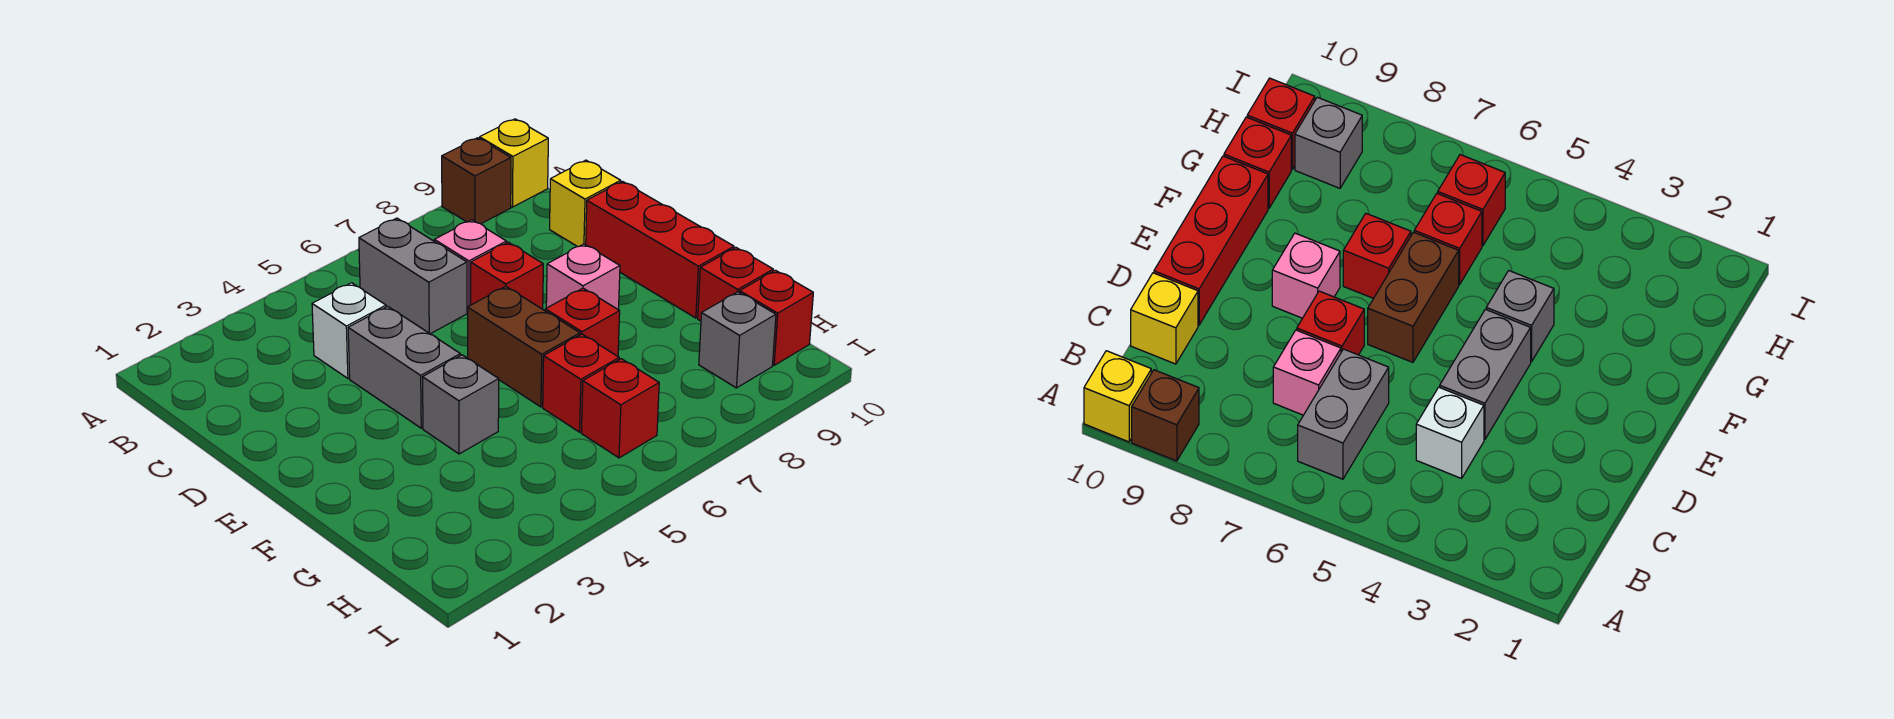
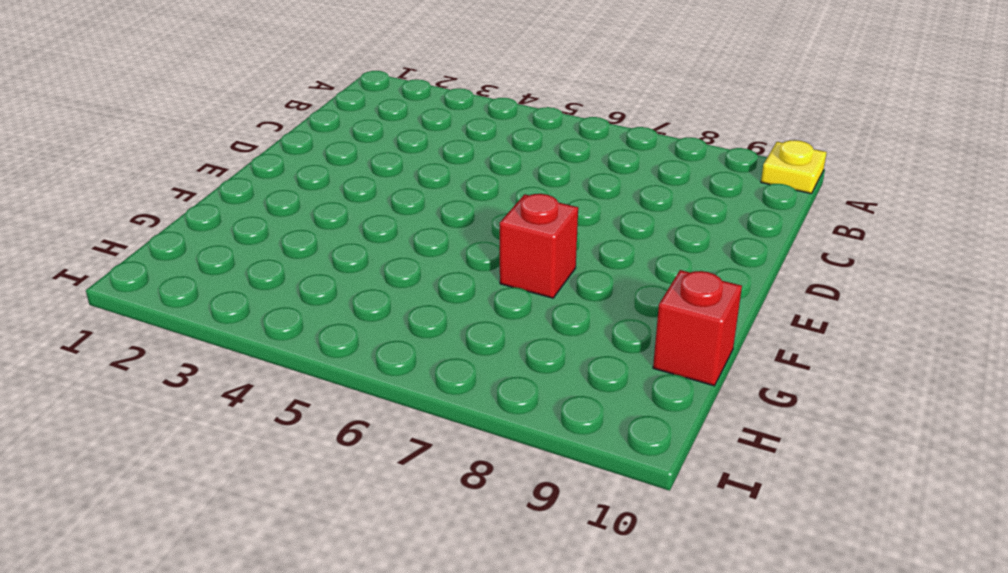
yellow plate A10 level 1 -> yellow brick A10 level 1
none -> brown brick A9 level 1
none -> grey brick B6:C6 level 1
none -> white brick C4 level 1

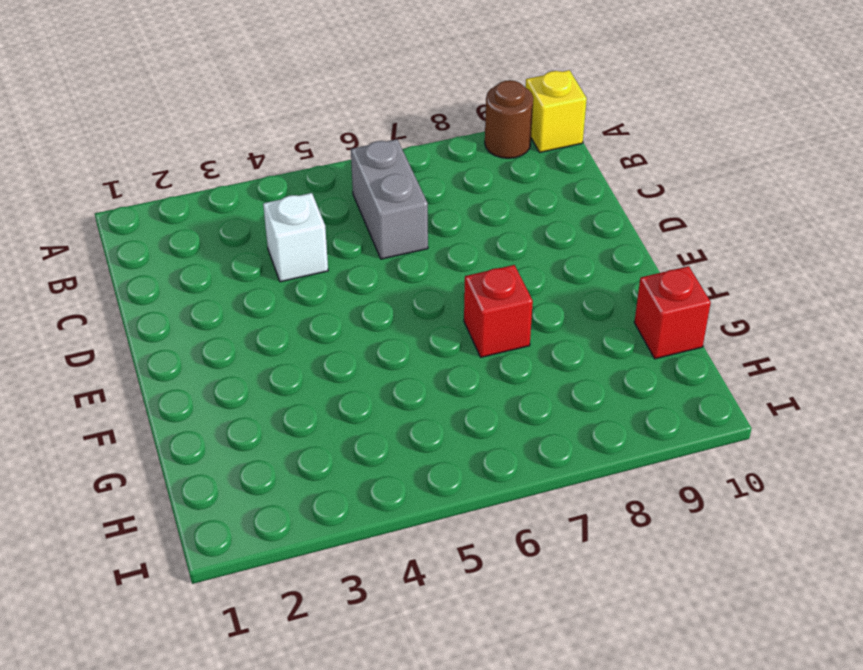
brown round brick A9 level 1 -> brown brick A9 level 1
none -> pink brick C7 level 1
none -> yellow brick C10 level 1
none -> grey brick D4:E4 level 1

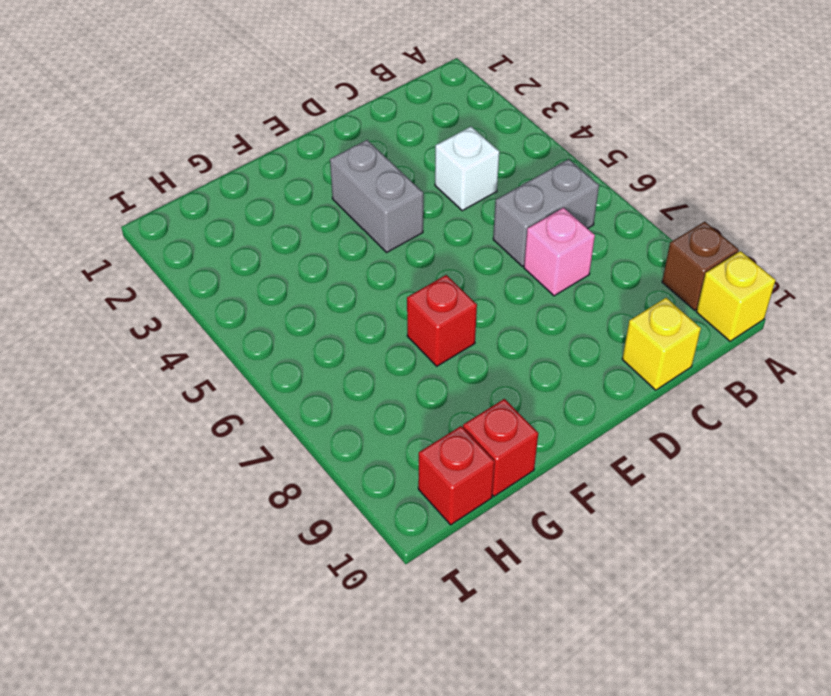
grey brick E3:E4 level 1 -> grey brick D4:E4 level 1
none -> red brick D7 level 1
none -> red brick D10:F10 level 1
none -> brown brick E6:F6 level 1

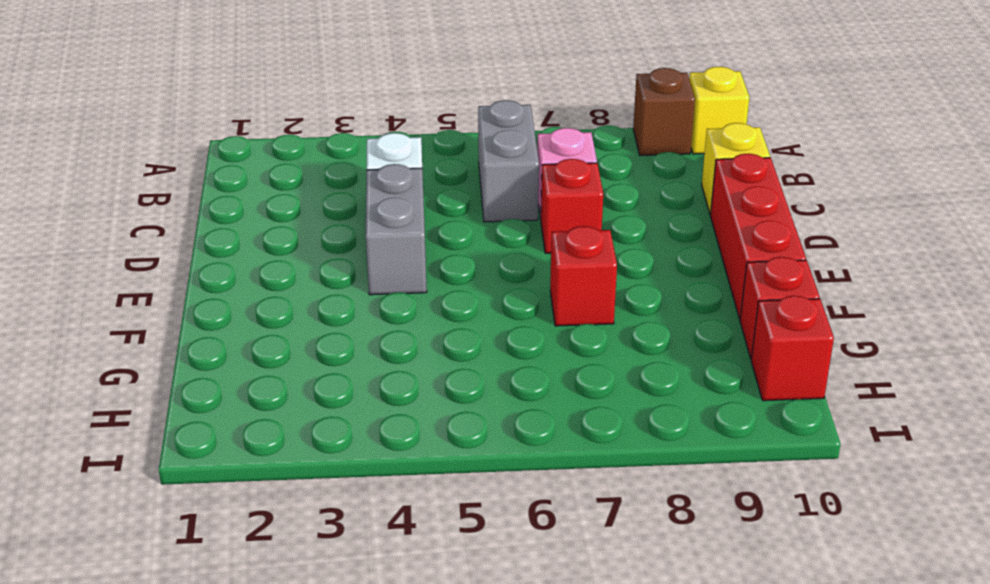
none -> brown brick E6:F6 level 1
none -> pink brick E8 level 1
none -> grey brick F4 level 1

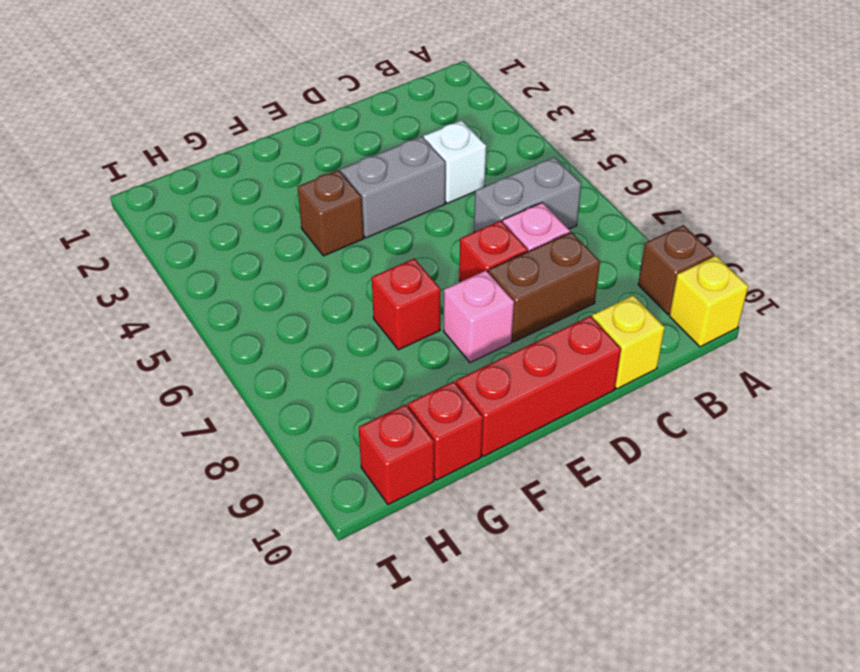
brown brick C8:D8 level 1 -> brown brick E6:F6 level 1
brown brick F4 level 1 -> grey brick F4 level 1
none -> red brick G6 level 1
none -> red brick H6 level 1
none -> grey brick H9 level 1

